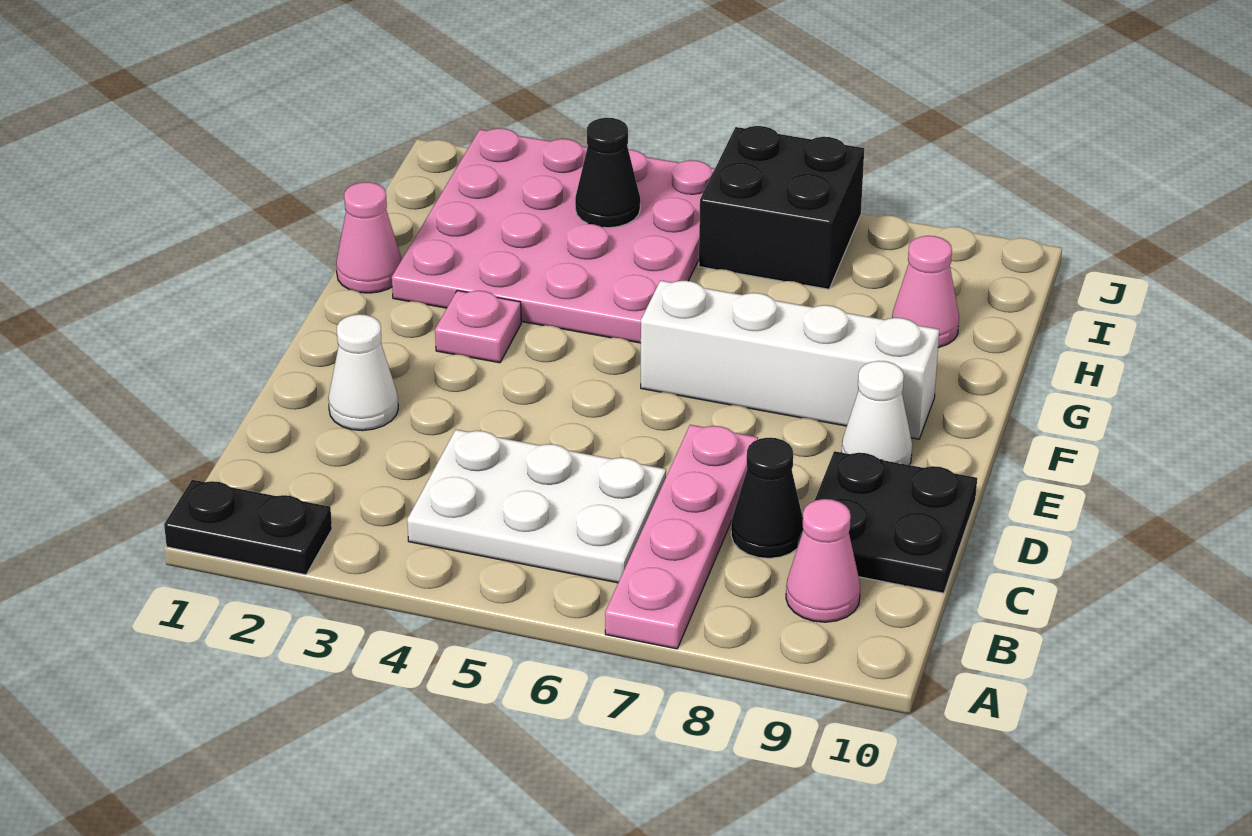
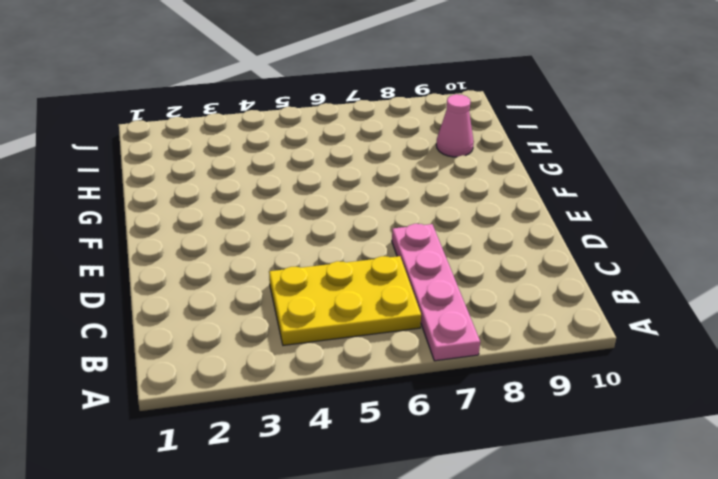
yellow plate B4:C6 level 1 -> white plate B4:C6 level 1
none -> black plate A1:A2 level 1
none -> pink cone B9 level 1
none -> black cone C8 level 1

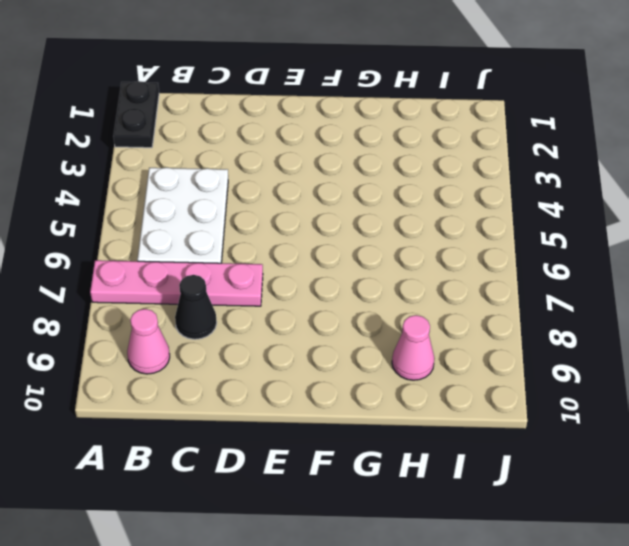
none -> black plate C9:D10 level 1
none -> white cone D2 level 1
none -> white cone E9 level 1

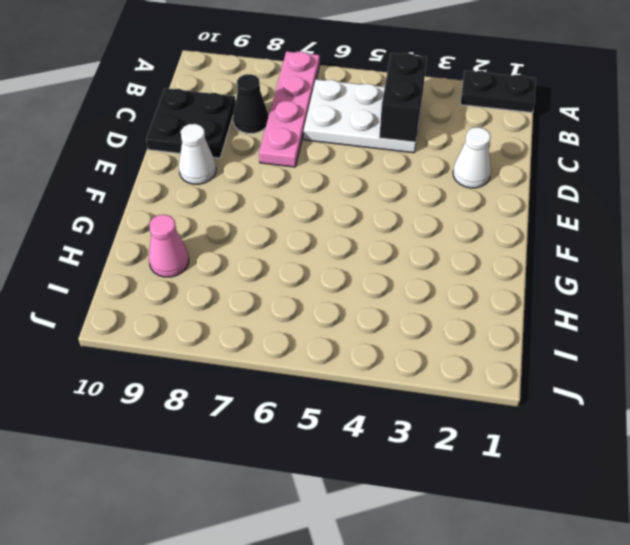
black brick B4:C4 level 2 -> none
none -> pink cone B9 level 1
none -> pink plate F3 level 1
none -> white brick F6:F9 level 1

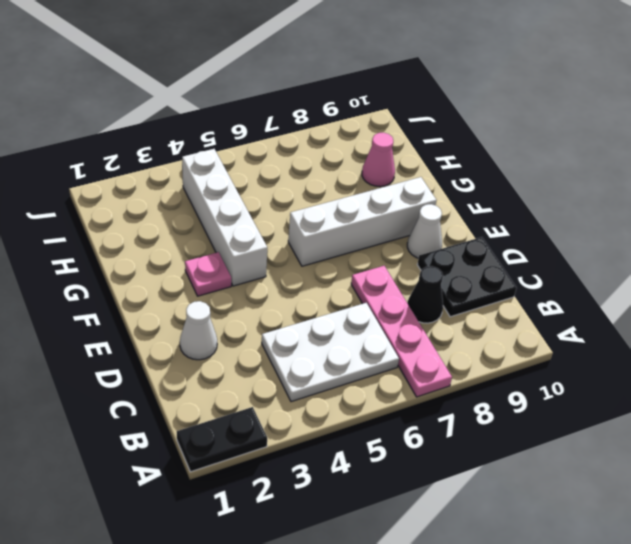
white brick F4:I4 level 1 -> pink plate G2:J5 level 1
none -> pink cone B9 level 1
none -> pink cone G1 level 1
none -> black brick I6:J7 level 1

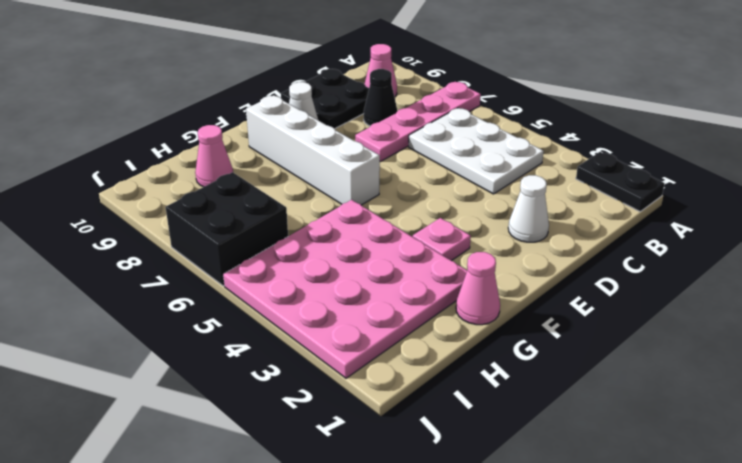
none -> black cone I4 level 2

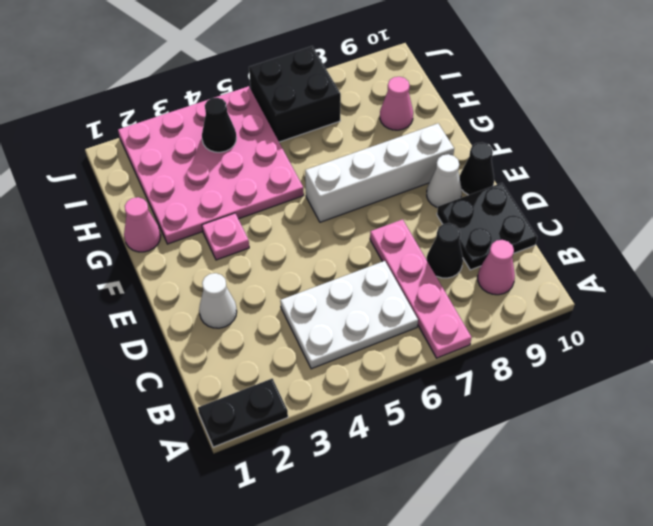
black cone E10 level 1 -> none

